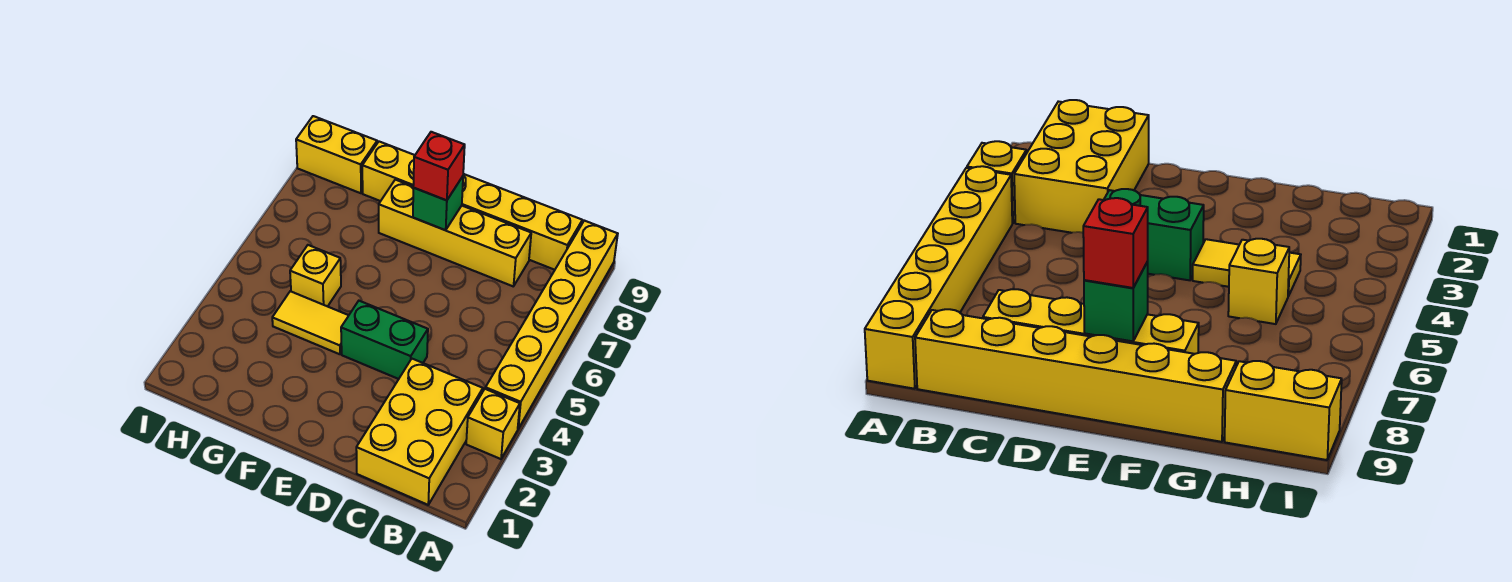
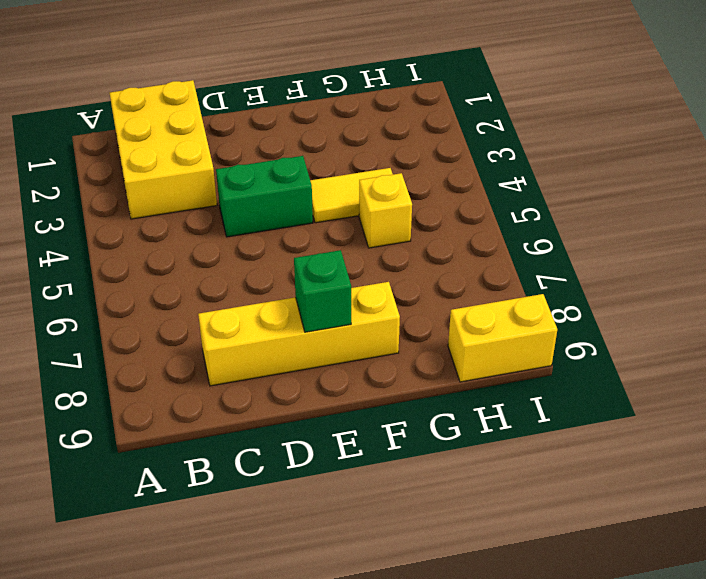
none -> yellow brick A3 level 1
none -> yellow brick A4:A9 level 1

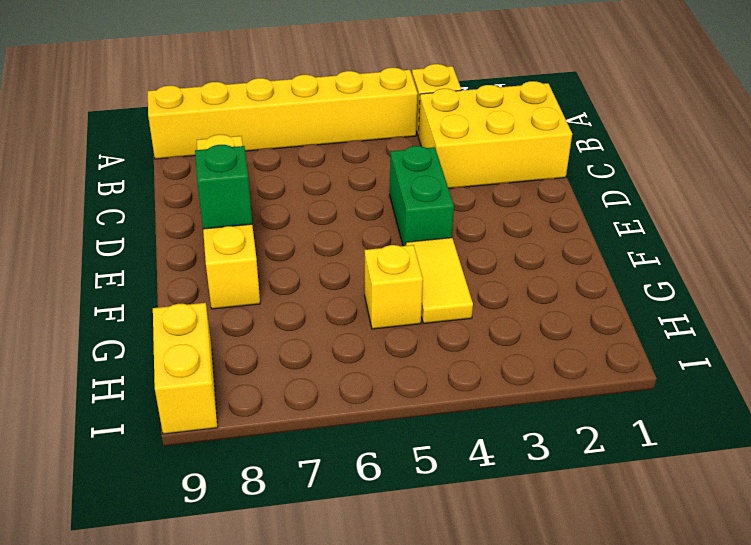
none -> yellow brick B9:G9 level 1
none -> red brick E8 level 3

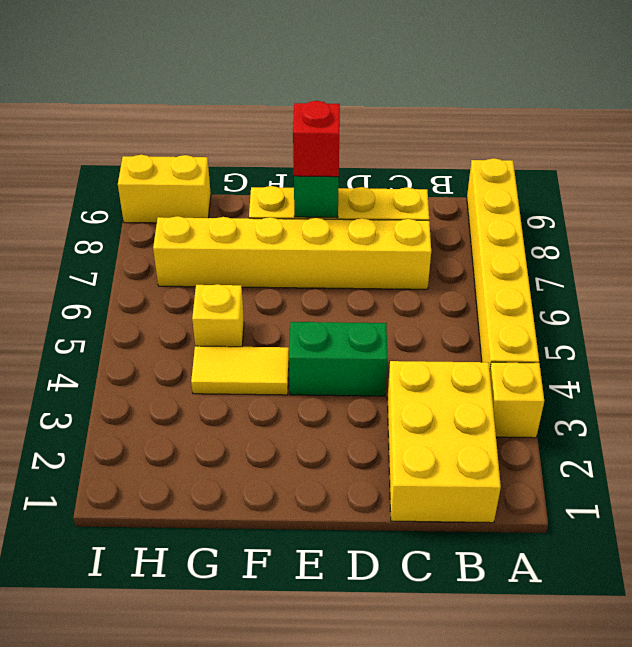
yellow brick C7:H7 level 1 -> yellow brick B9:G9 level 1

